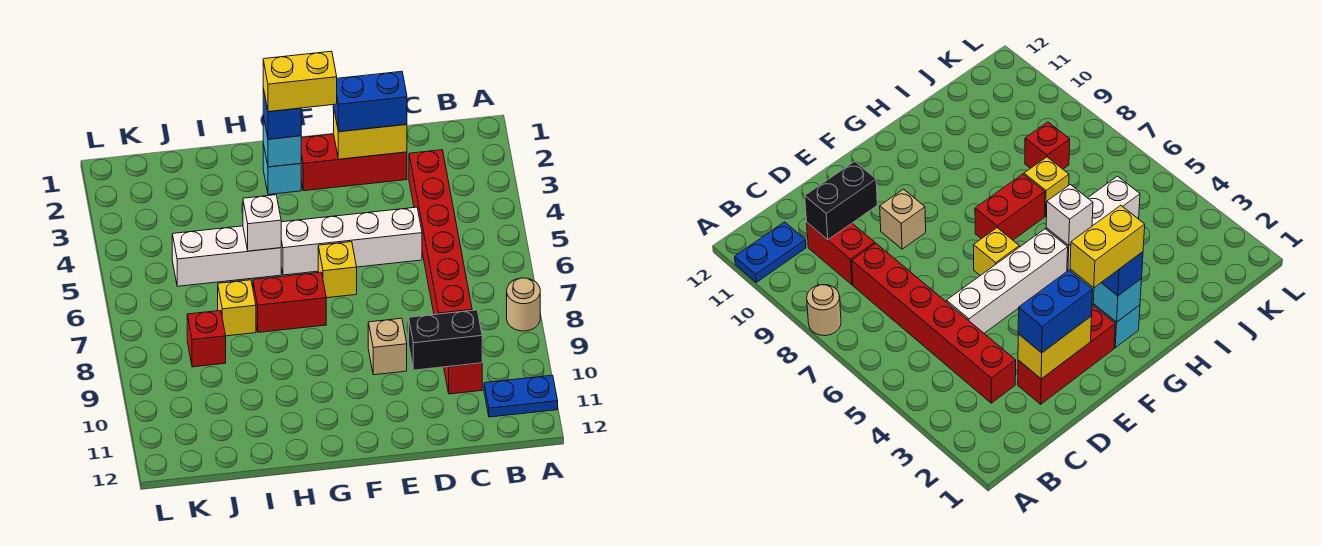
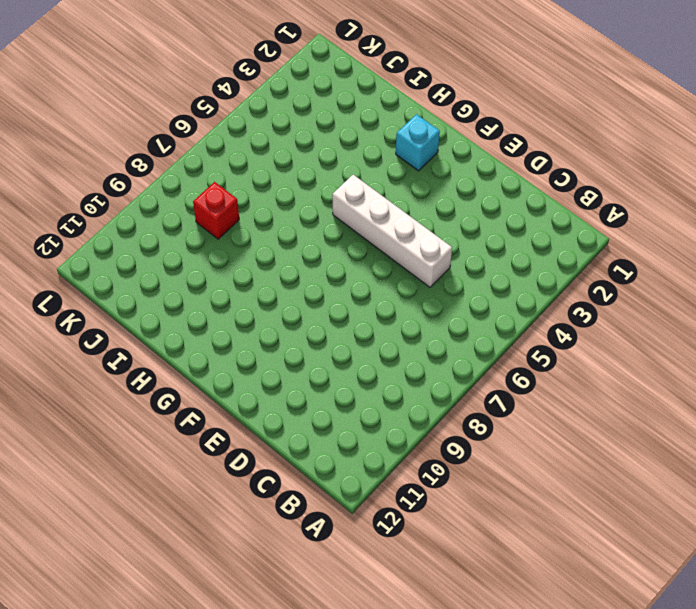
none -> tan round brick A8 level 1
none -> blue plate A11:B11 level 1
none -> red brick C3:C8 level 1

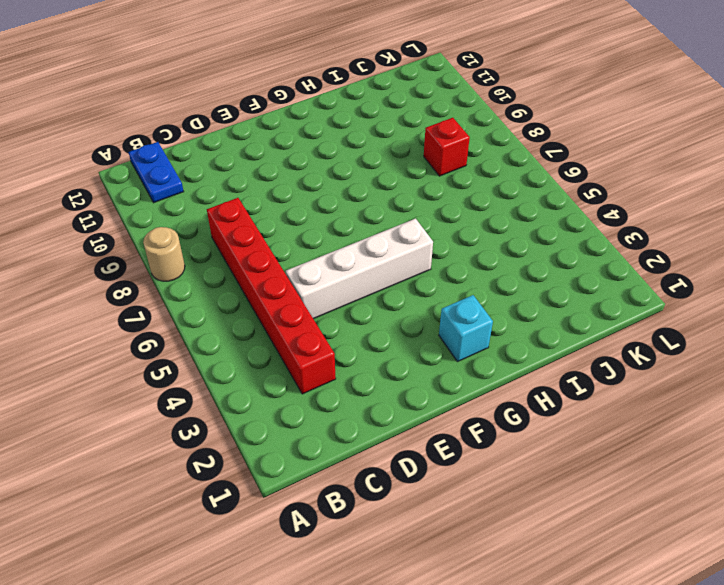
blue plate B11:B12 level 1 -> blue plate A11:B11 level 1
none -> red brick C9:C10 level 1
none -> red brick D2:F2 level 1
none -> tan brick E9 level 1

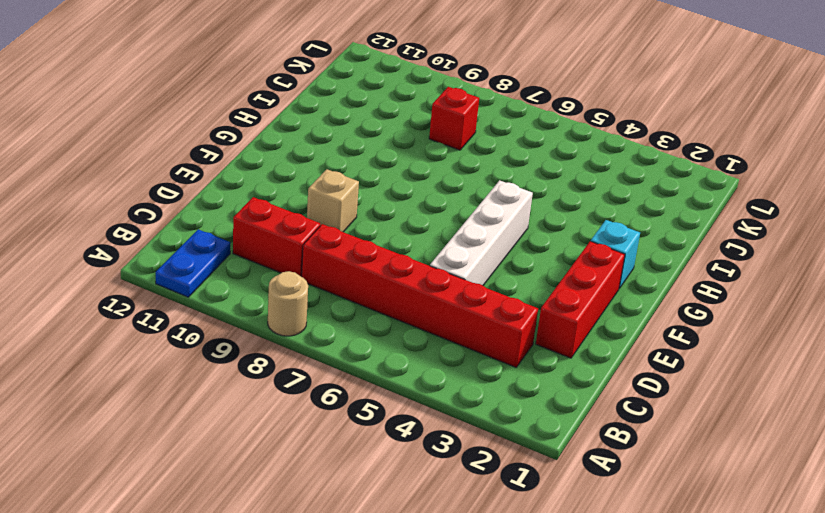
none -> yellow brick F6 level 1
none -> red brick G7:H7 level 1
none -> white brick H5:J5 level 1

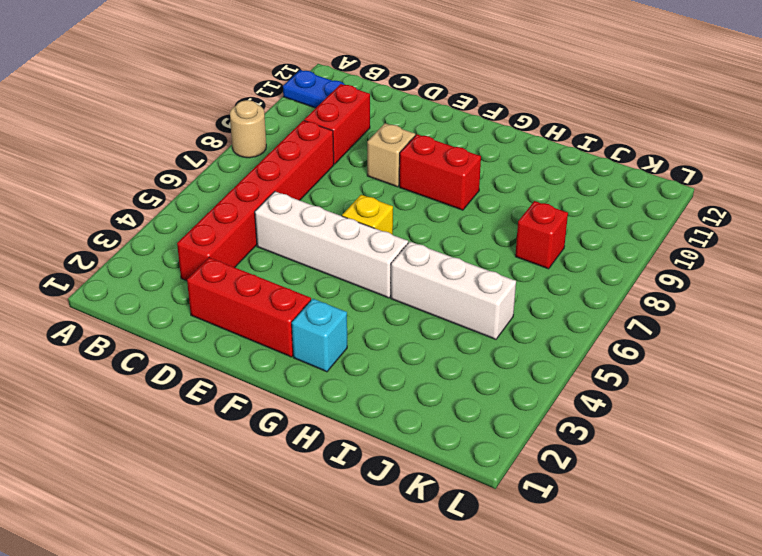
red brick F9:G9 level 1 -> red brick G7:H7 level 1
none -> yellow brick I7 level 1
none -> black brick C10:D10 level 2
none -> yellow brick D2:E2 level 2

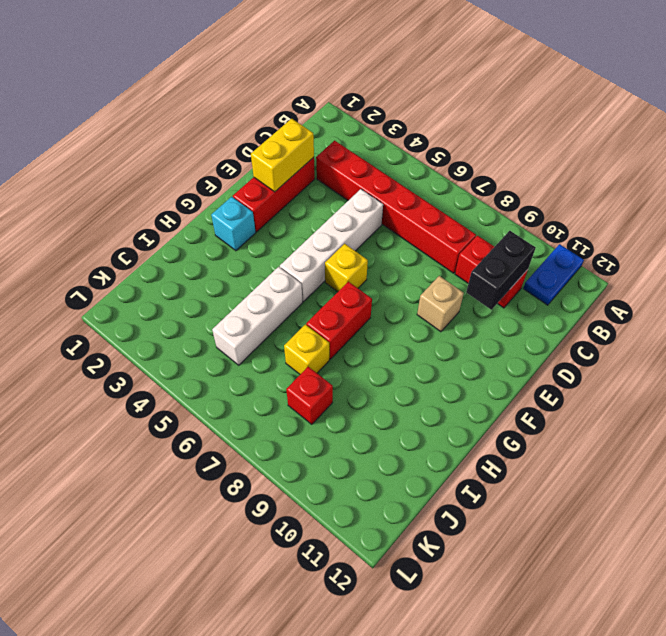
none -> tan round brick A8 level 1
none -> cyan brick G2 level 2
none -> white brick H5 level 2

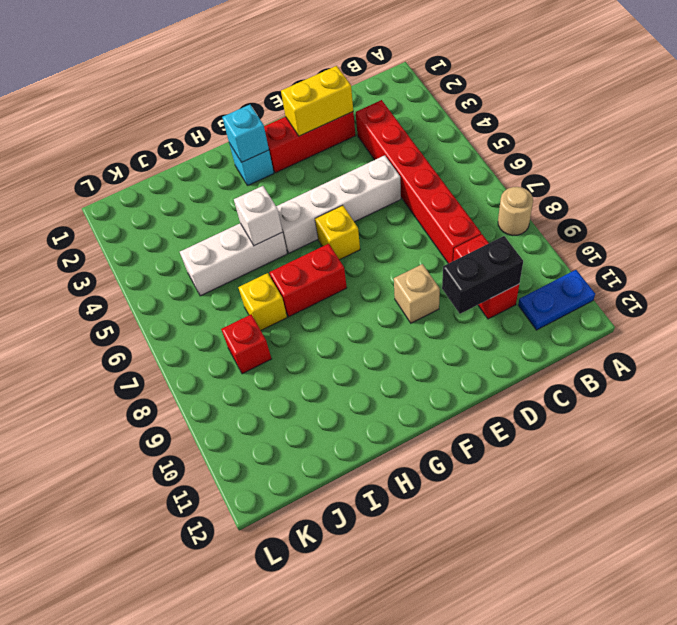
none -> blue brick D2:E2 level 3
none -> blue brick G2 level 3
none -> yellow brick F2:G2 level 4

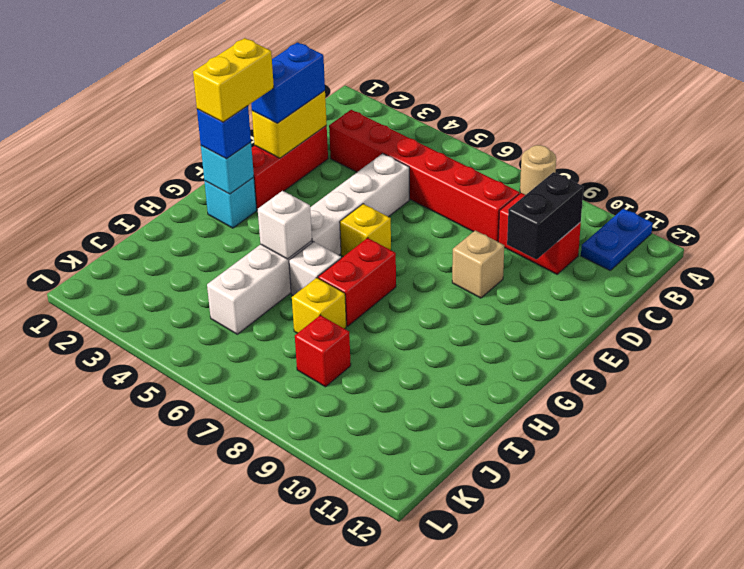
white brick H6 level 1 -> none

